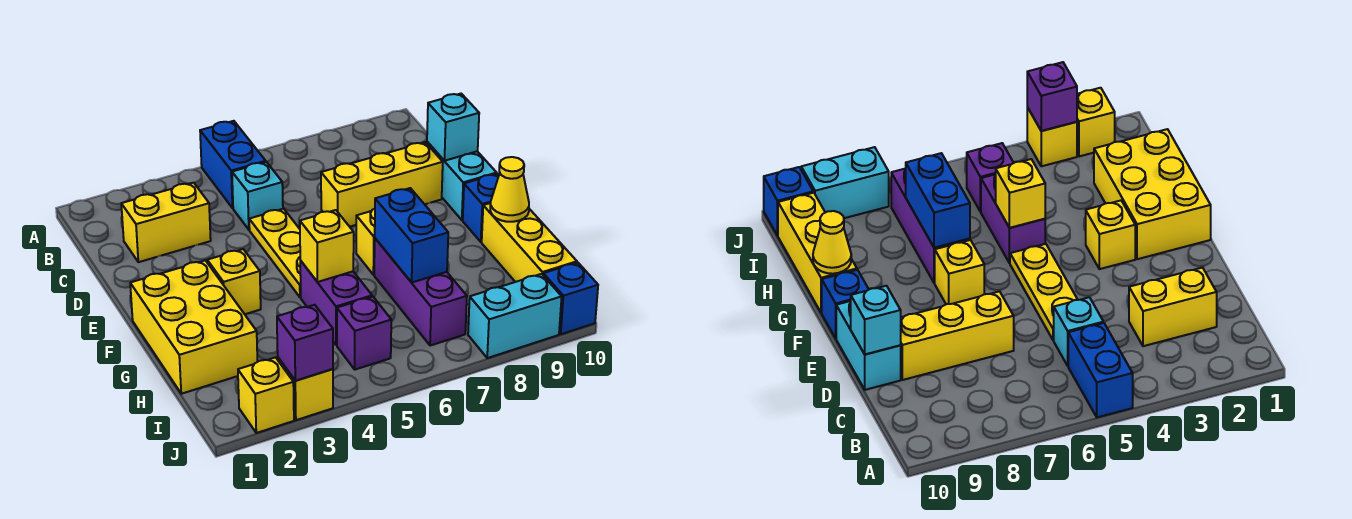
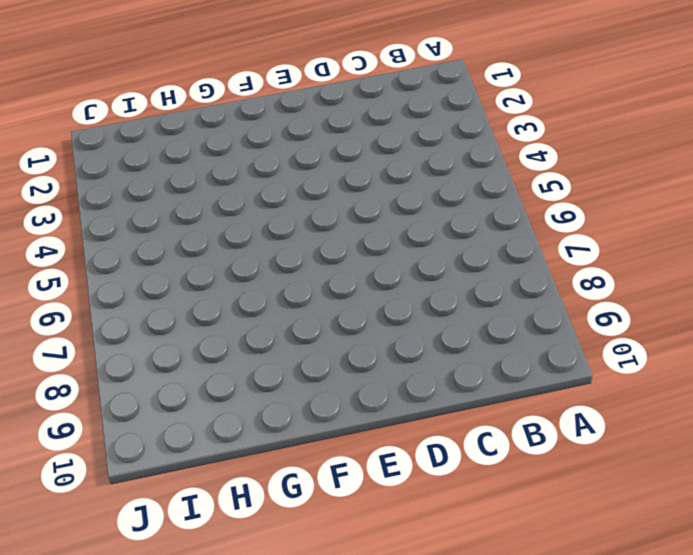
none -> blue brick A5:B5 level 1
none -> yellow brick C2:C3 level 1
none -> cyan brick C5 level 1

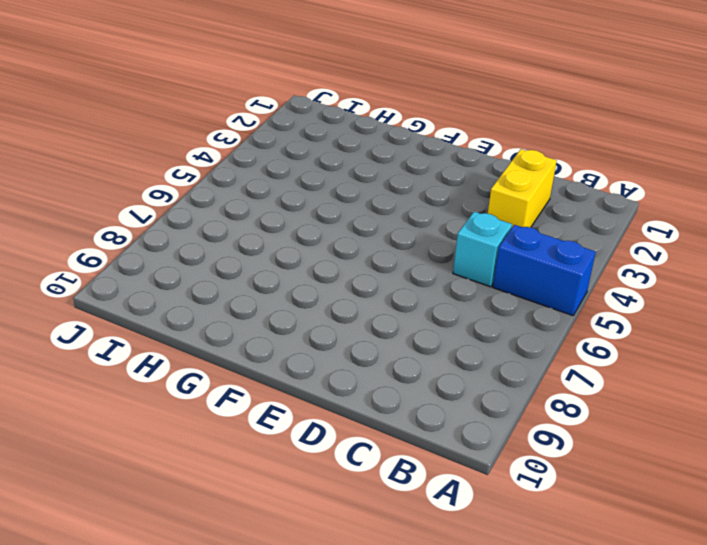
none -> yellow plate D5:F5 level 1
none -> yellow brick D7:D9 level 1
none -> cyan brick D10:E10 level 1

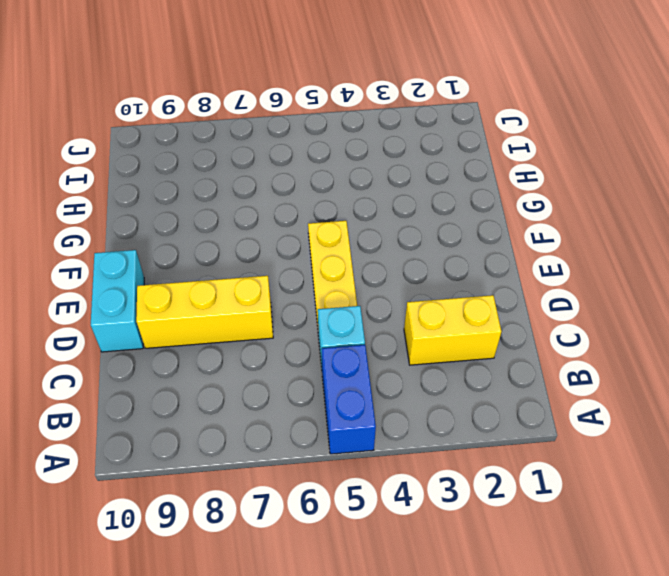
none -> yellow brick F1:H2 level 1
none -> yellow brick F3 level 1
none -> yellow brick F7 level 1

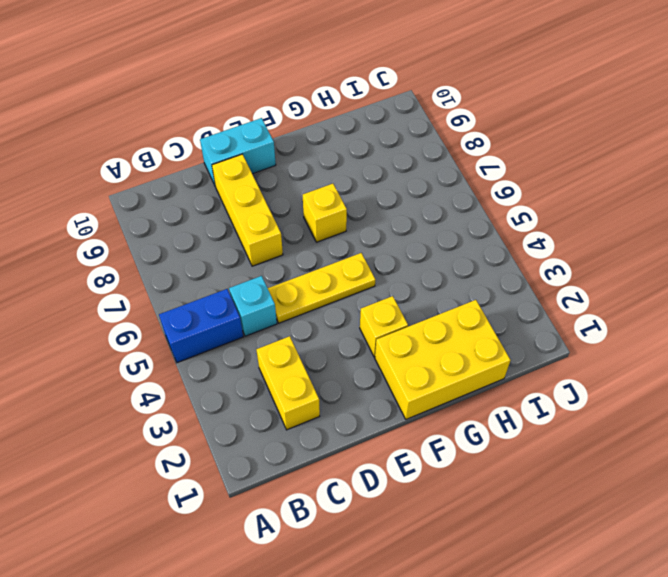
none -> blue brick F10 level 1
none -> purple brick G5:H5 level 1
none -> purple brick G7:I7 level 1

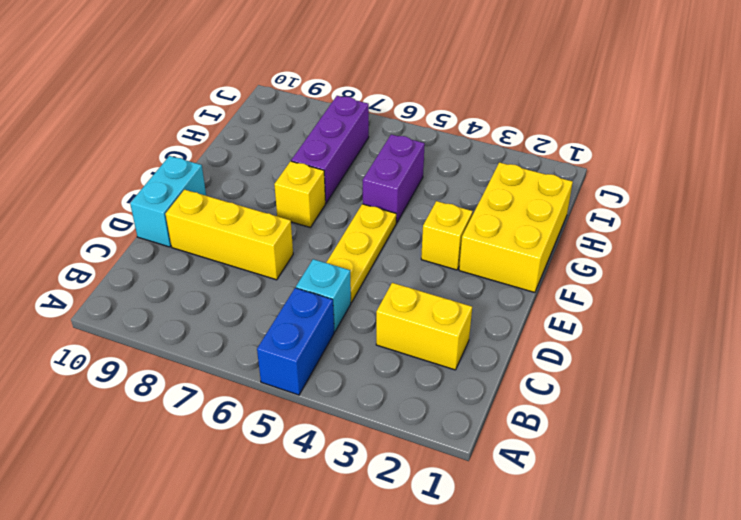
none -> blue brick F10 level 1
none -> yellow brick G10:I10 level 1
none -> purple brick I5 level 1

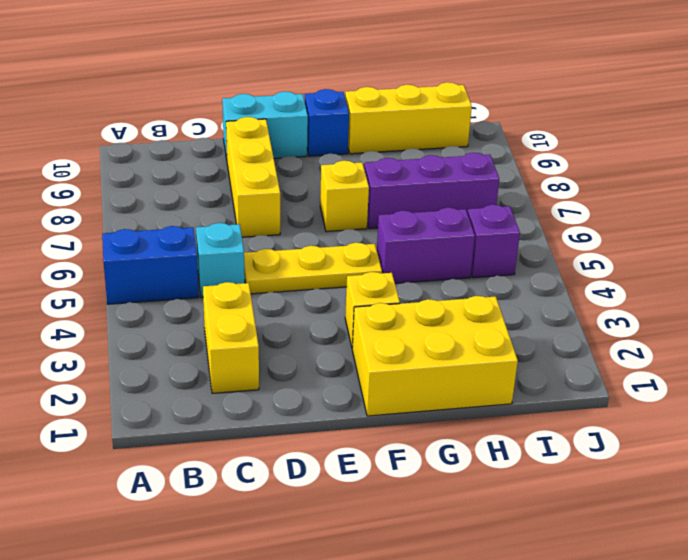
none -> yellow brick J2 level 1
none -> yellow brick J3 level 1
none -> cyan brick J8:J9 level 1

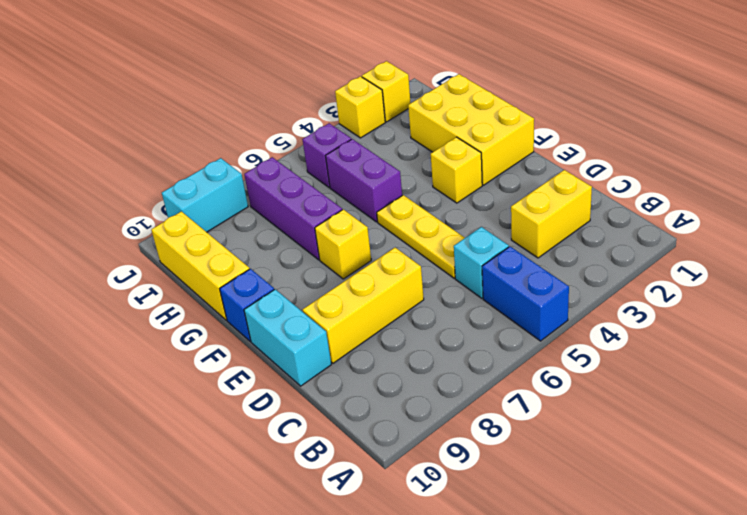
none -> blue brick J10 level 1
none -> cyan brick D10 level 2
none -> yellow brick G5 level 2

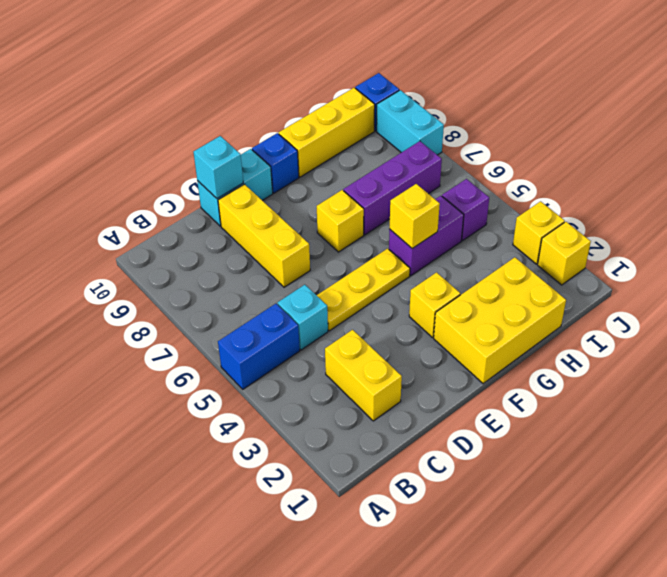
none -> blue brick G7:H7 level 2
none -> yellow cone G10 level 2
none -> purple brick J3 level 2

